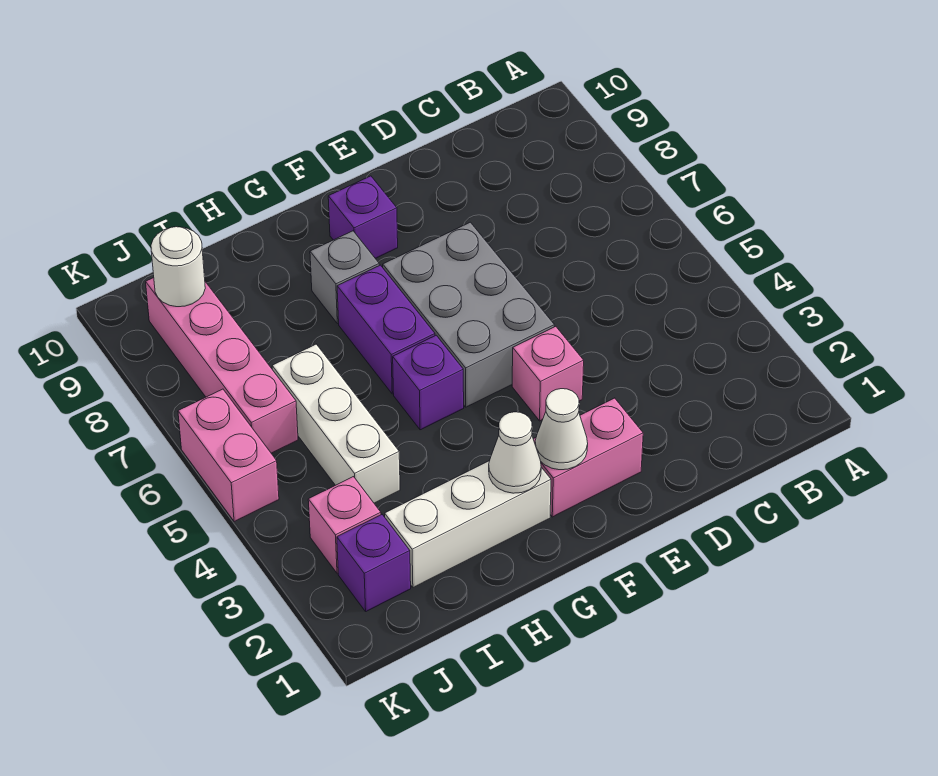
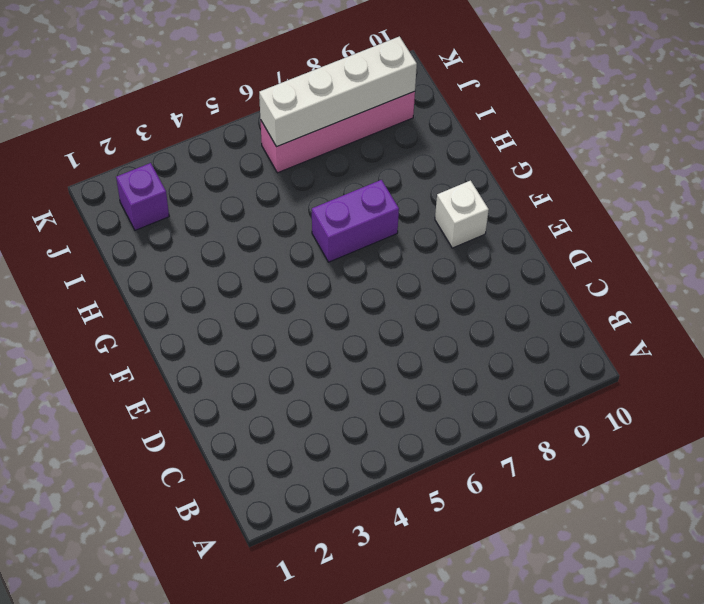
white brick F9 level 1 -> purple brick F9 level 1
white brick J6:J9 level 2 -> white round brick J9 level 2
none -> pink brick E2:F2 level 1
none -> pink brick E4 level 1
none -> grey brick E5:F7 level 1

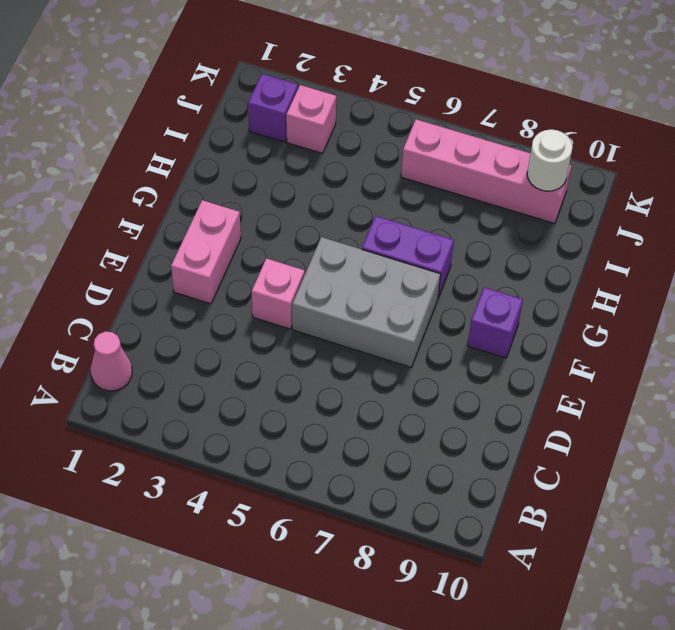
pink cone B1 level 1 -> none
none -> white brick G2:I2 level 1
none -> purple brick G5 level 1
none -> grey brick G8 level 1

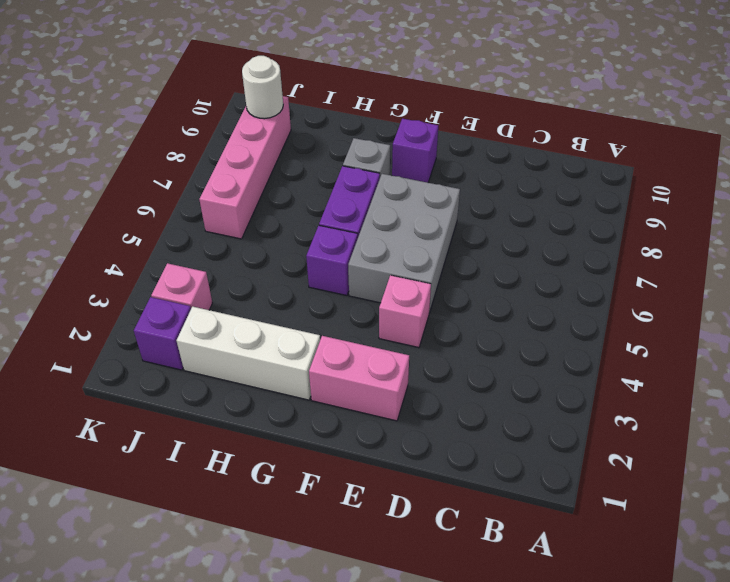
none -> white brick I4:I6 level 1
none -> pink brick K5:K6 level 1
none -> white cone F2 level 2

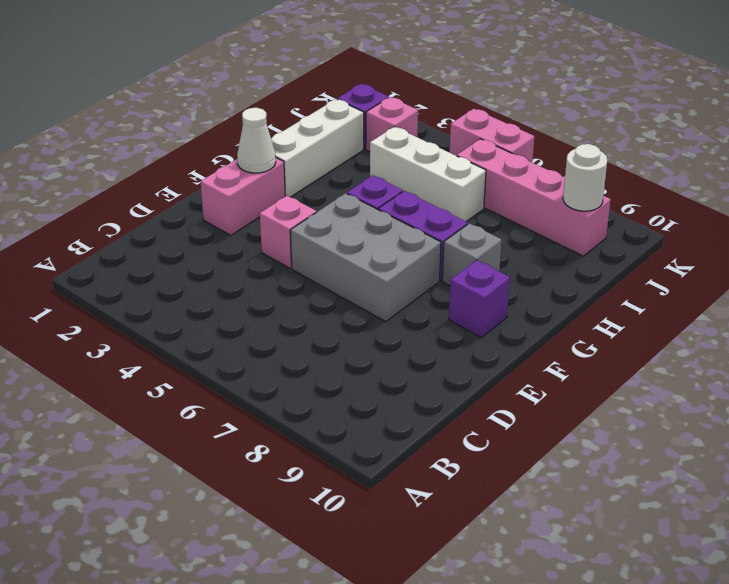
none -> white cone G2 level 2

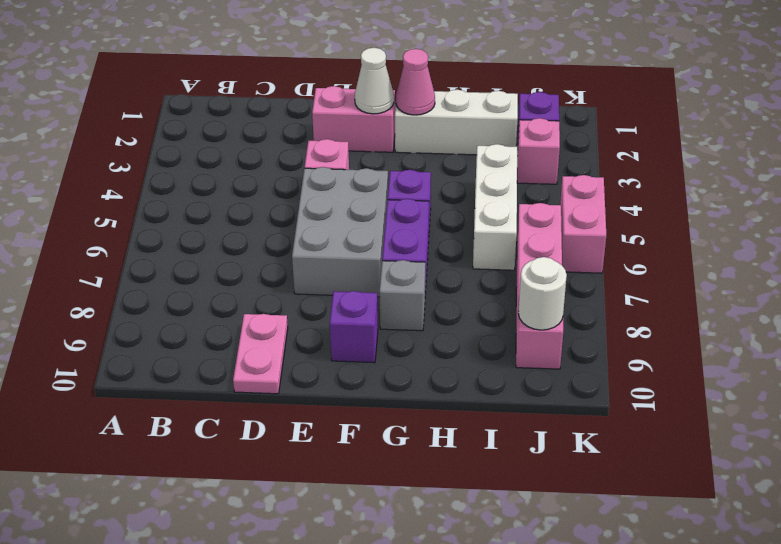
pink plate D9:D10 level 1 -> none
pink cone G2 level 2 -> white cone G2 level 2

